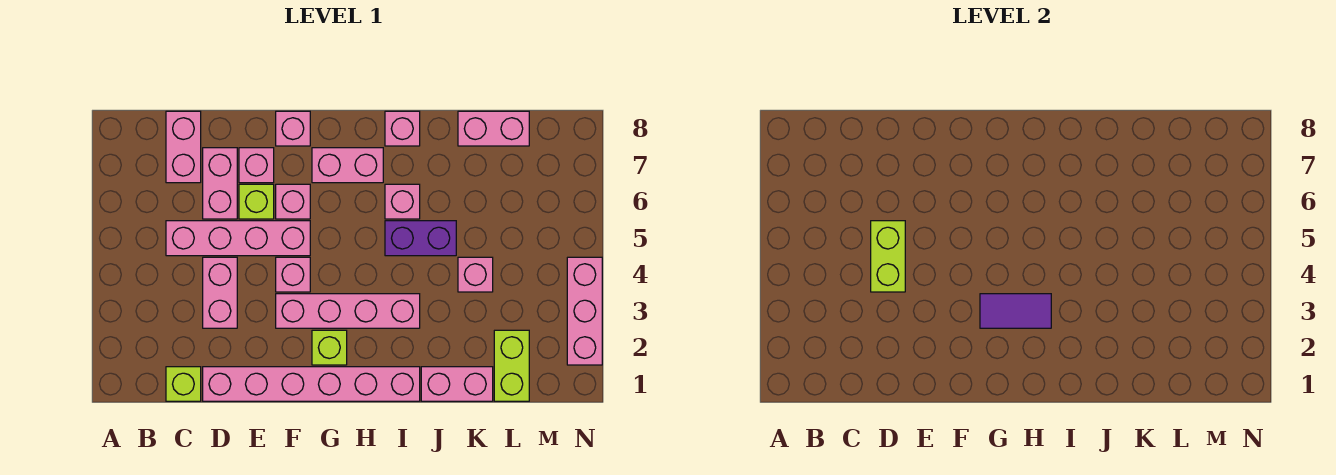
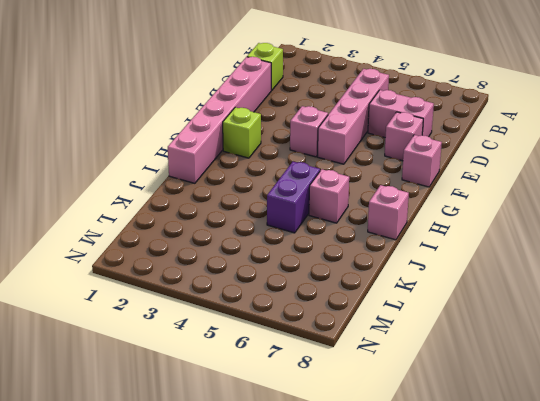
none -> pink brick C7:C8 level 1
none -> pink brick D3:D4 level 1
none -> lime brick E6 level 1

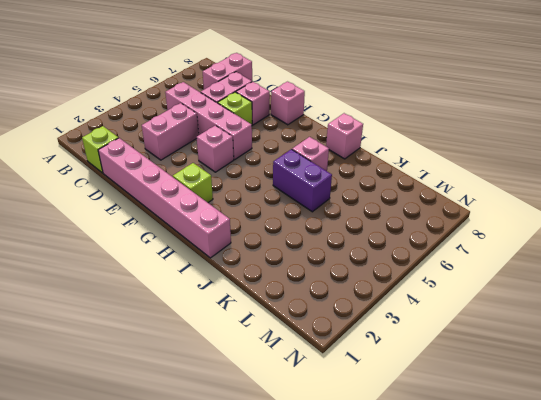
none -> pink brick F3:I3 level 1
none -> pink brick F6 level 1
none -> pink brick G7:H7 level 1

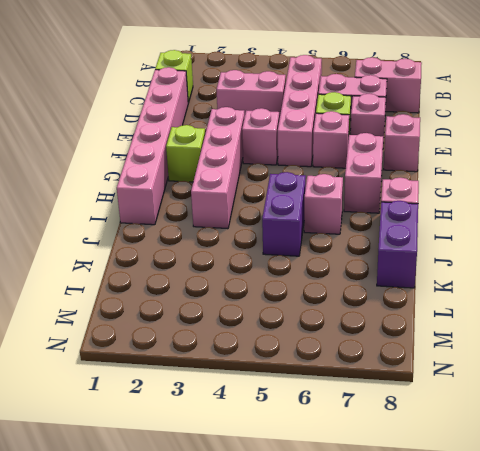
purple brick J8:K8 level 1 -> pink brick K8:L8 level 1
none -> pink brick J1:K1 level 1
none -> pink brick K4 level 1
none -> lime brick L1:L2 level 1

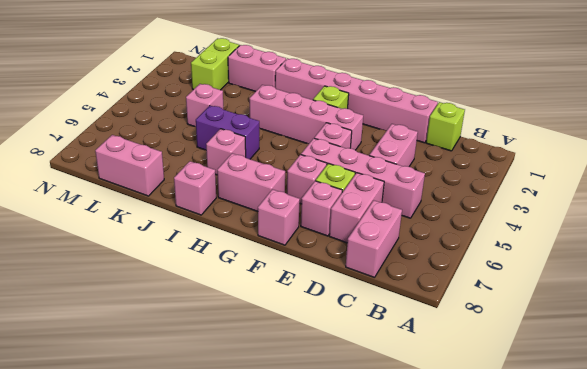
none -> pink brick N2:N4 level 1
none -> lime brick D4:D5 level 2
none -> purple tile G3:H3 level 2

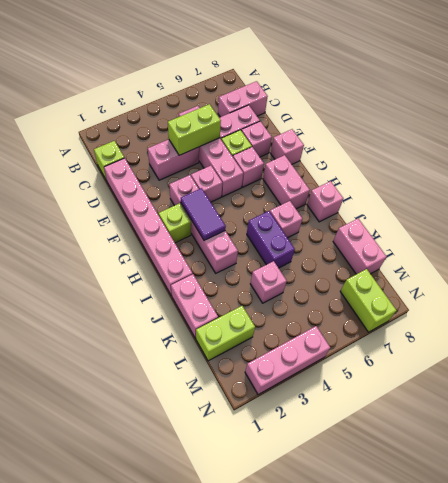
lime brick M7:N7 level 1 -> none

